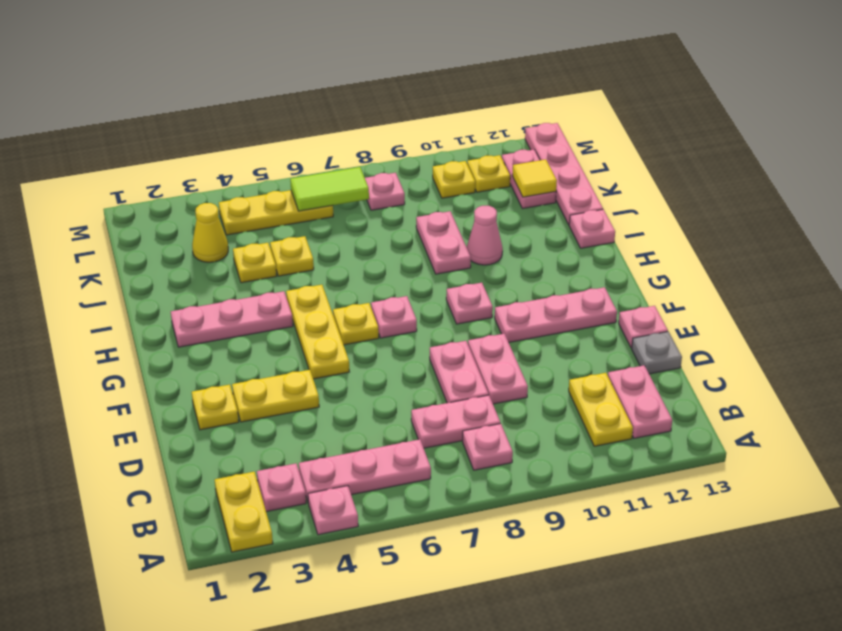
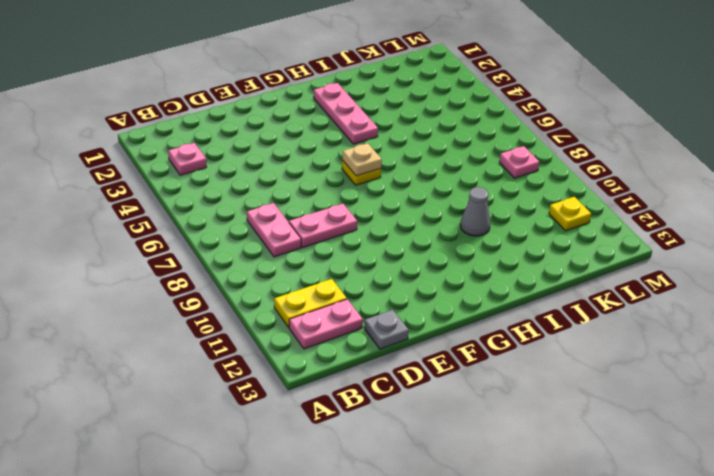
tan plate G6 level 2 -> none
grey cone I10 level 1 -> pink cone I10 level 1
none -> yellow plate A2:B2 level 1
none -> pink plate A4 level 1
none -> pink plate B4:B6 level 1
none -> pink plate B8 level 1

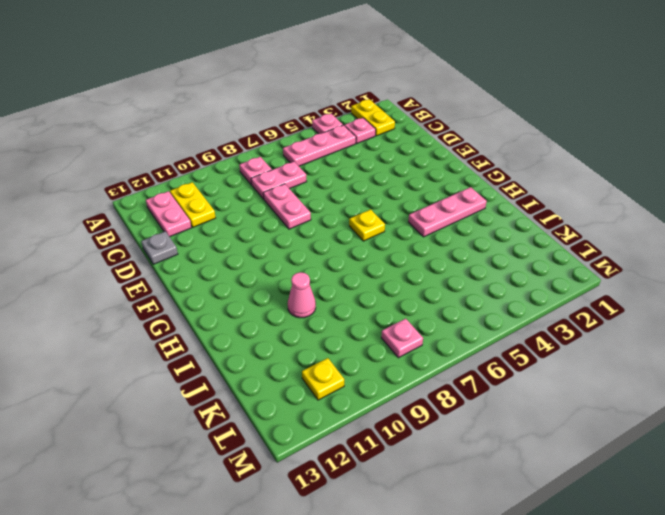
none -> pink plate D9:E9 level 1
none -> yellow plate E2 level 1
none -> yellow plate E3:E4 level 1
none -> pink plate E13 level 1

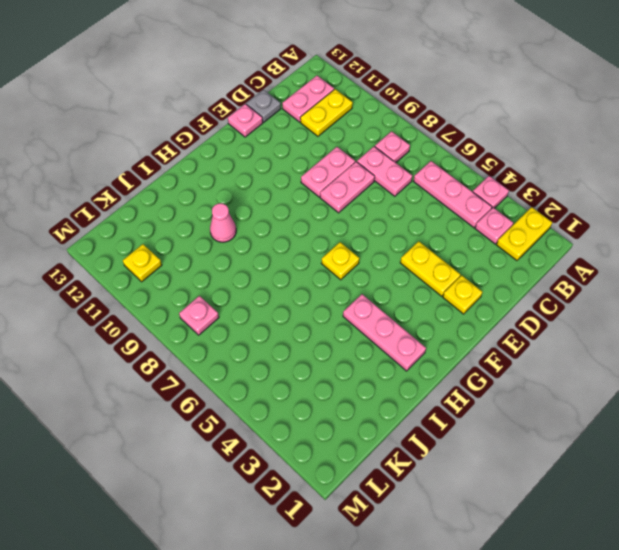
none -> yellow plate F5:H5 level 1
none -> pink plate F10:F12 level 1
none -> pink plate G7 level 1
none -> pink plate G9 level 1

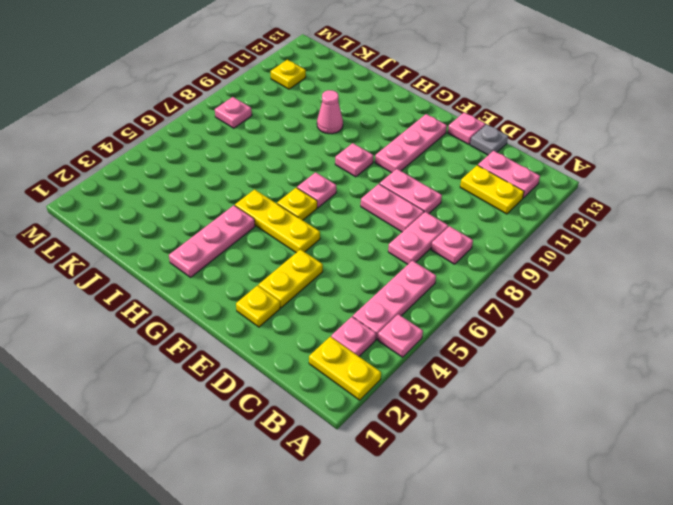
none -> pink plate I9:J9 level 1
none -> pink plate I13 level 1
none -> yellow plate J4 level 1
none -> yellow plate J5 level 1

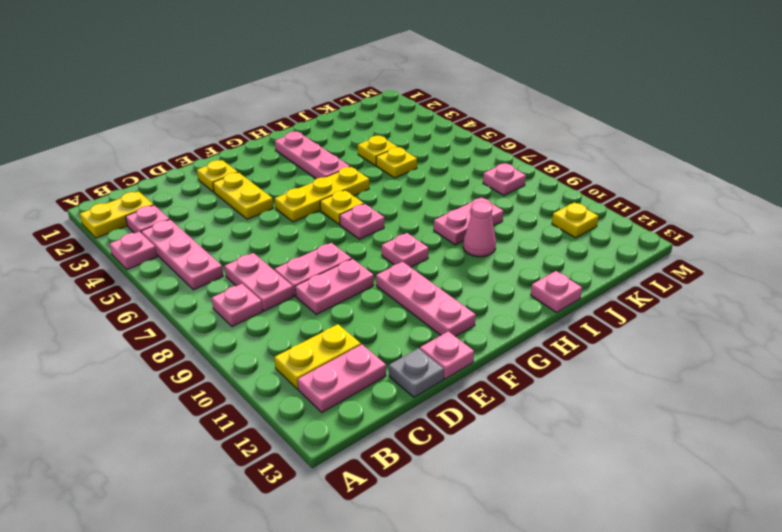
none -> pink plate J13:M13 level 1
none -> yellow cone K3 level 1
none -> pink plate K12:L12 level 1
none -> yellow plate L4:L6 level 1

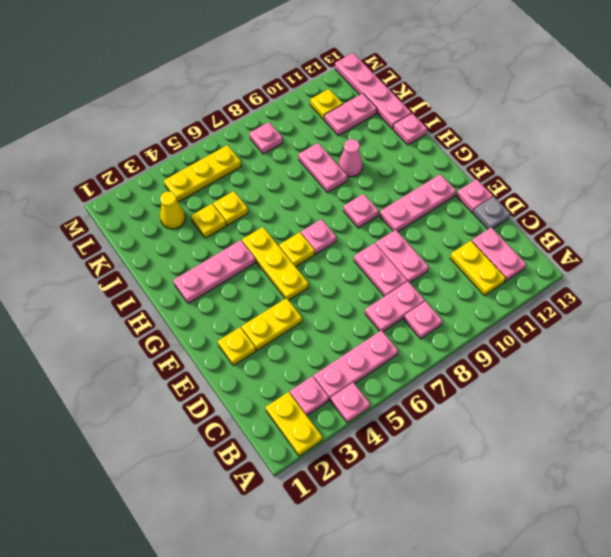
pink plate K11:K12 level 1 -> pink plate K12:L12 level 1
none -> yellow plate L10 level 1
none -> yellow tile K12 level 2
none -> lime tile L6:L7 level 2

